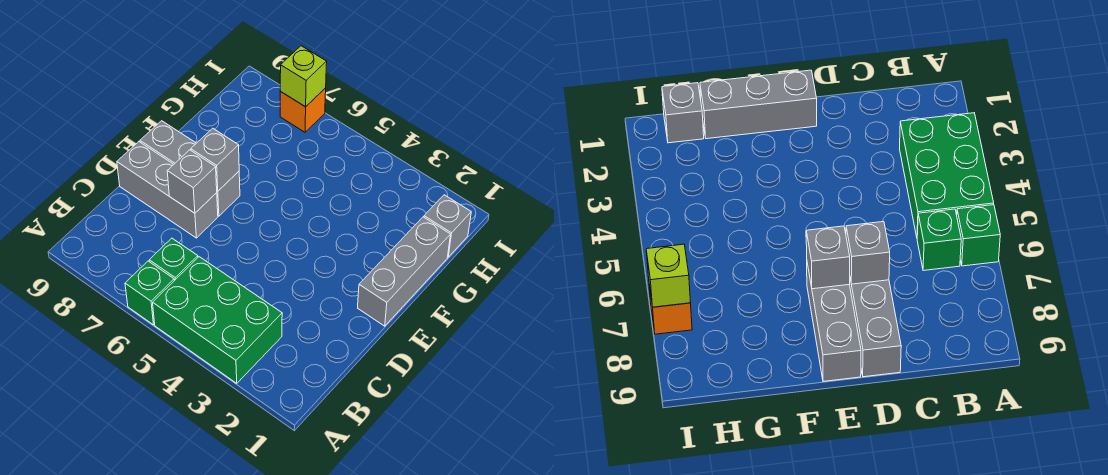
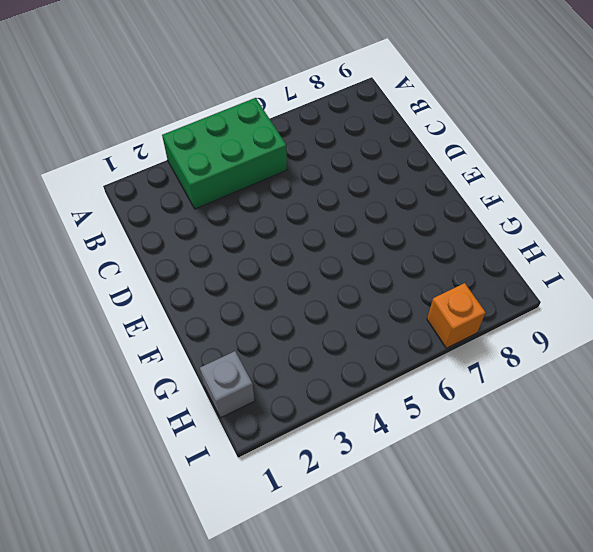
none -> green brick A6 level 1
none -> green brick B6 level 1

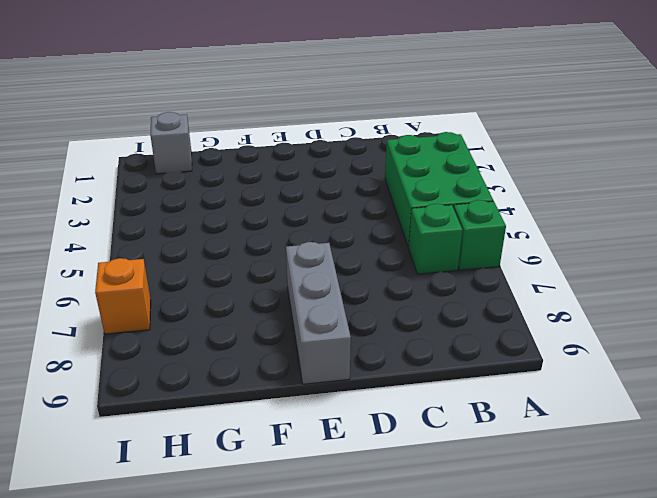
none -> grey brick D7:D9 level 1
none -> grey brick E1:G1 level 1

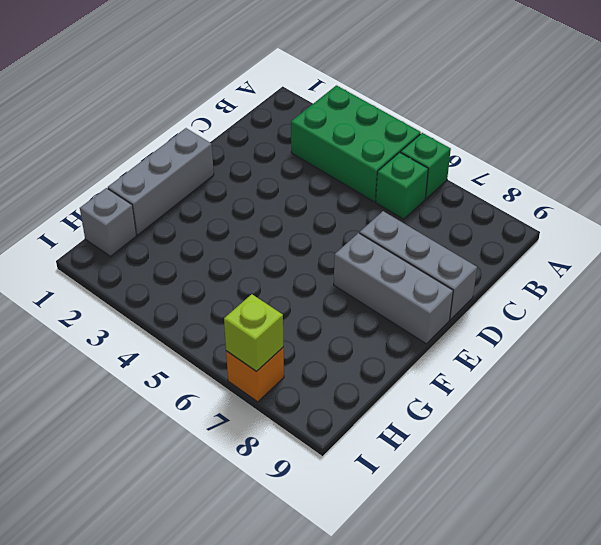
none -> grey brick D7 level 2
none -> grey brick E7 level 2

